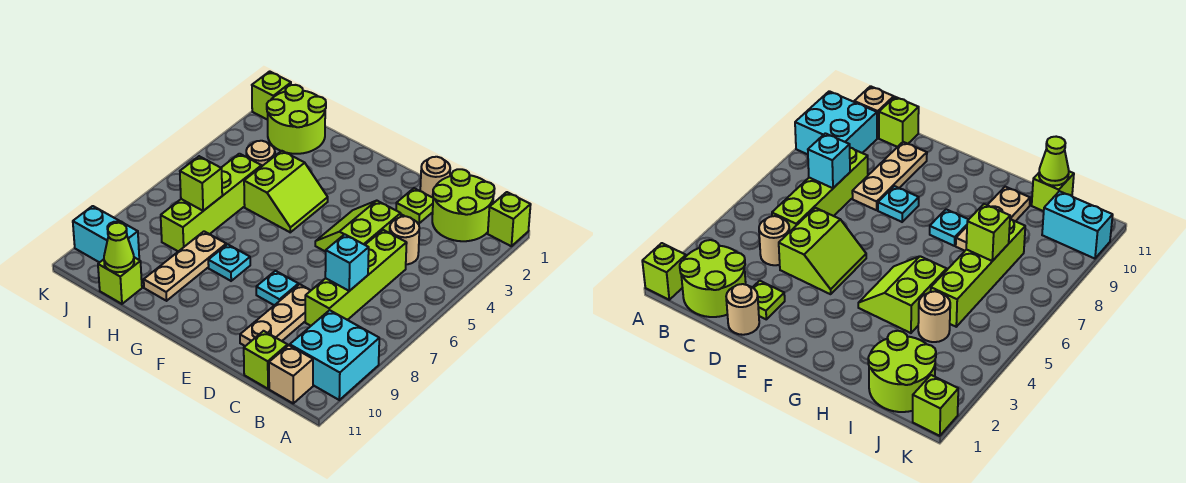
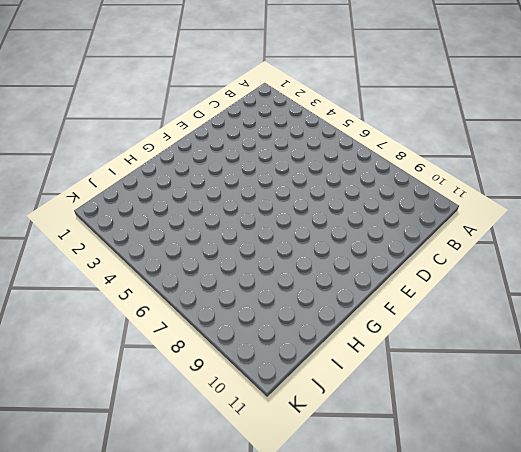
none -> lime brick A1 level 1
none -> cyan brick A9:B10 level 1
none -> lime round brick B1:C2 level 1

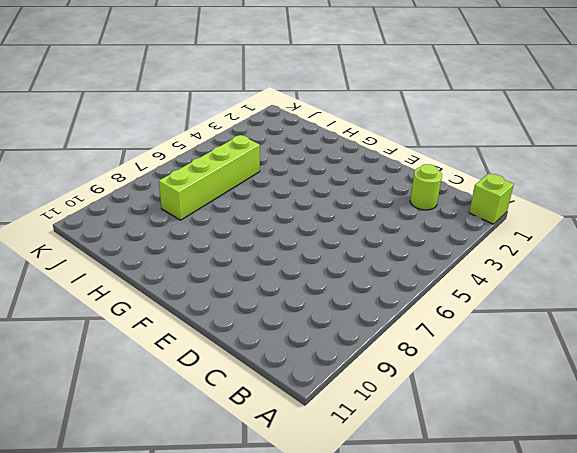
lime round brick C2 level 1 -> lime round brick B1:C2 level 1
none -> cyan brick A9:B10 level 1
none -> tan brick B11 level 1
none -> tan round brick C4 level 1

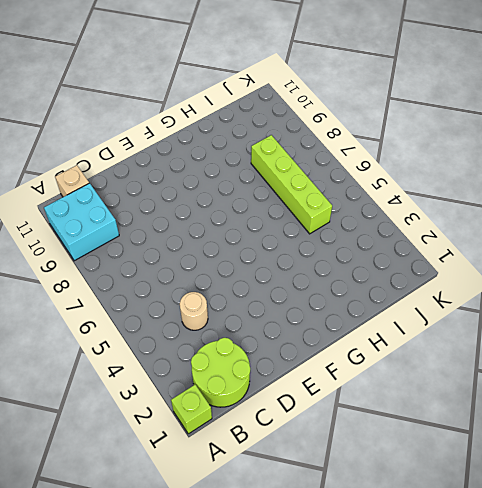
none -> lime brick C5:C8 level 1
none -> lime brick C11 level 1
none -> tan round brick D1 level 1

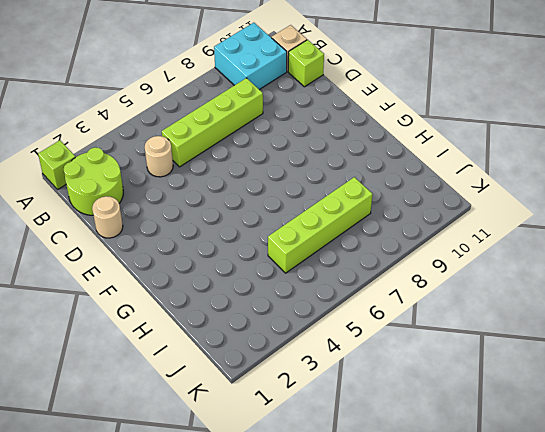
none -> lime plate D2 level 1
none -> lime slope D4:E5 level 1 top D
none -> tan plate D8:D10 level 1

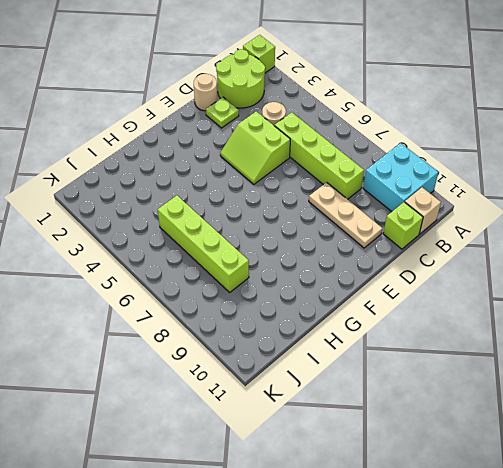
none -> cyan plate E8 level 1
none -> lime slope G4:H5 level 1 top H
none -> cyan plate G8 level 1

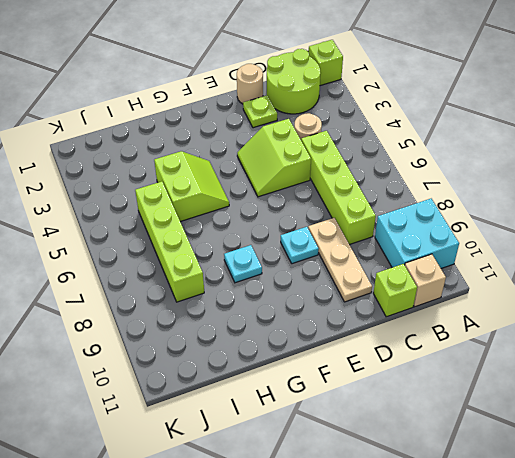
none -> tan plate H8:H10 level 1
none -> lime round brick I1:J2 level 1
none -> tan round brick I4 level 1

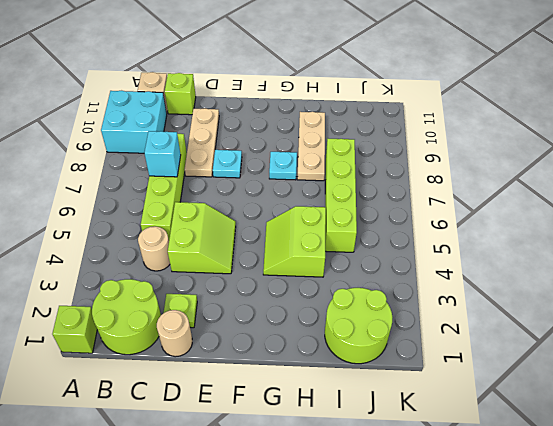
none -> tan round brick I4 level 1
none -> lime brick I11 level 1
none -> cyan brick J10:K10 level 1

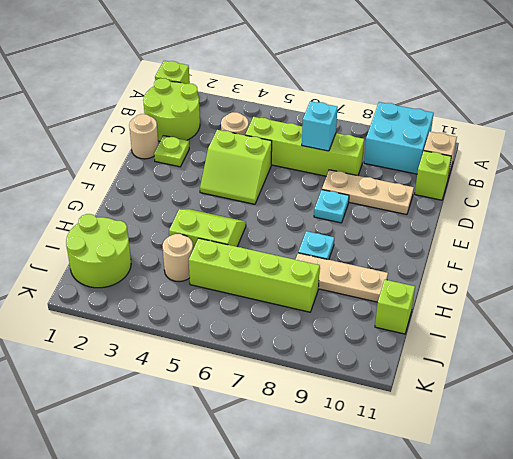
none -> cyan brick J10:K10 level 1
none -> lime brick K1 level 1
none -> lime brick I7 level 2

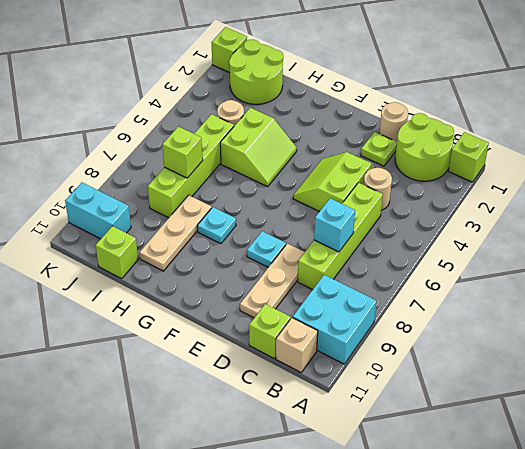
none -> lime cone I11 level 2

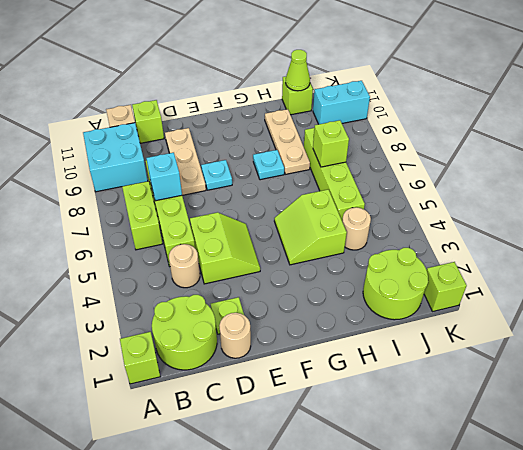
lime brick B6:B7 level 1 -> none

